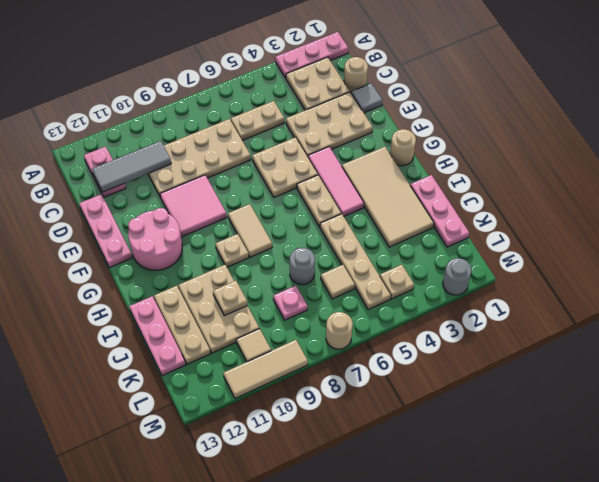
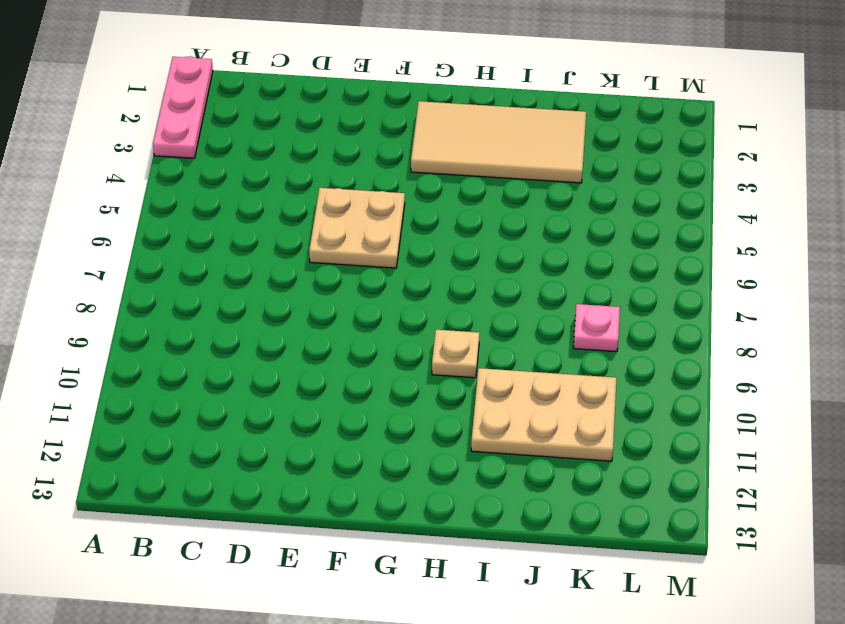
none -> tan plate B2:C3 level 1
none -> pink plate B12:C12 level 1
none -> tan round brick C1 level 1
none -> tan plate C5:C6 level 1

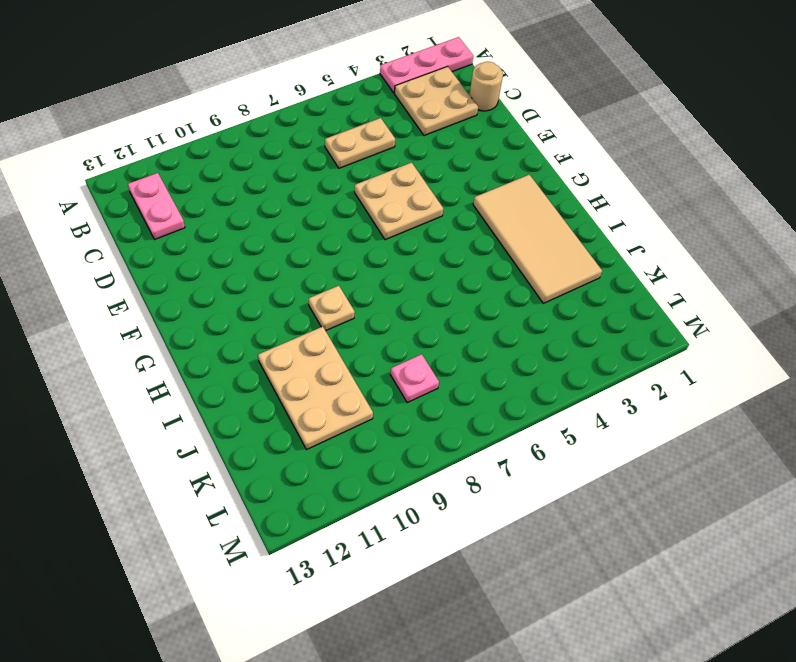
none -> tan plate C7:D10 level 1
none -> grey tile D1 level 1
none -> tan plate D2:E4 level 1
none -> pink plate D13:F13 level 1

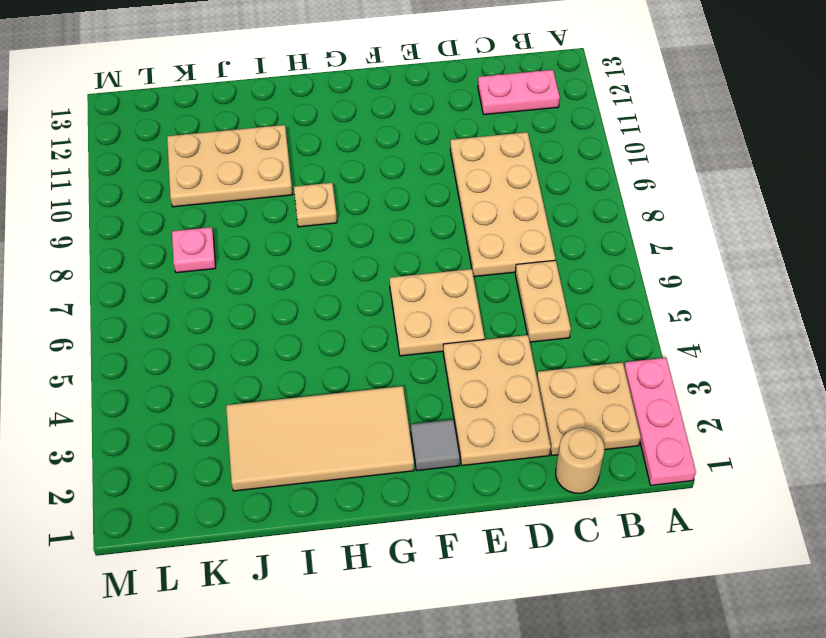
grey tile F2 level 1 -> grey tile D1 level 1
none -> pink plate D13:F13 level 1
none -> pink tile E9:F10 level 1
none -> pink tile F4:H4 level 1
none -> pink round brick F11:G12 level 1

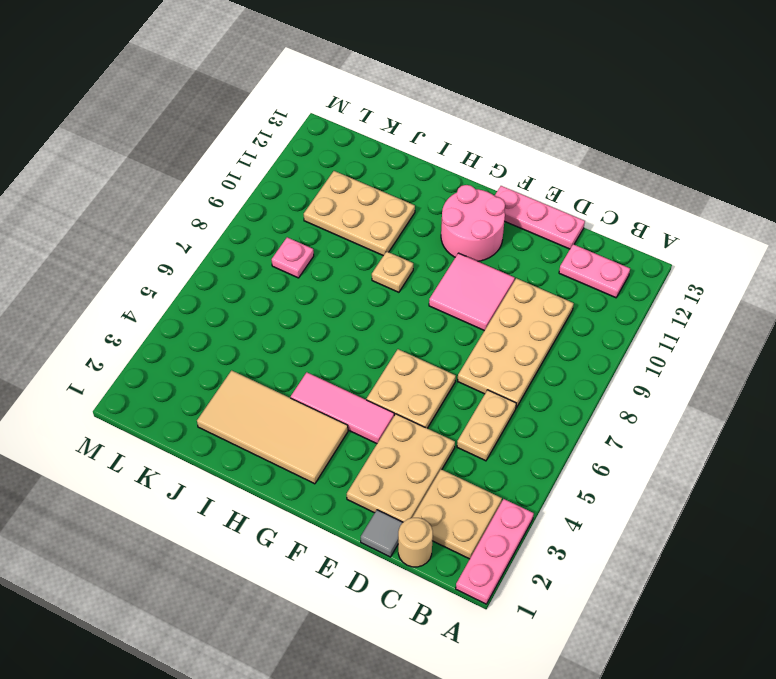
none -> tan round brick G1 level 1
none -> tan plate G5:H5 level 1
none -> tan tile G8:H8 level 1
none -> pink plate I1:K1 level 1

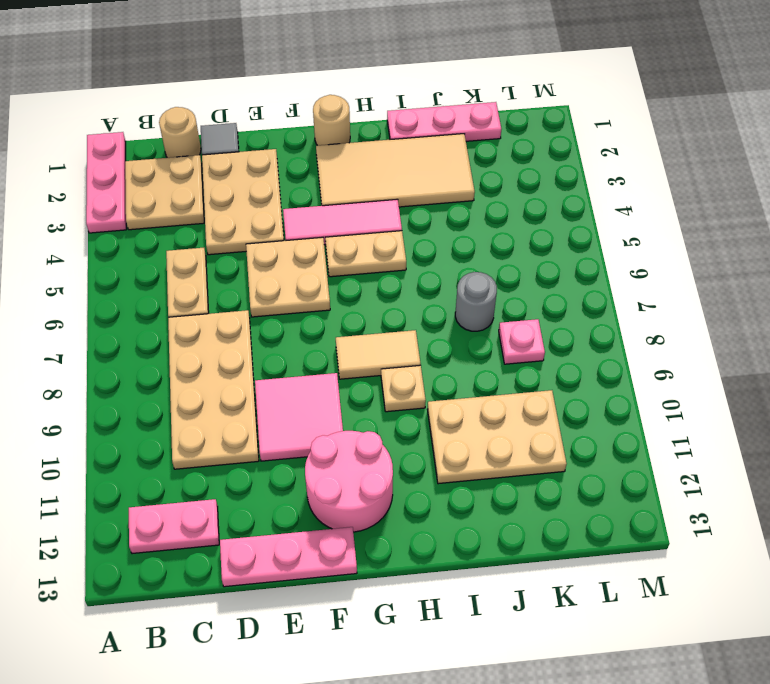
none -> tan plate I5:L5 level 1
none -> tan plate I12:K12 level 1
none -> pink plate I13:K13 level 1
none -> tan tile K6 level 1

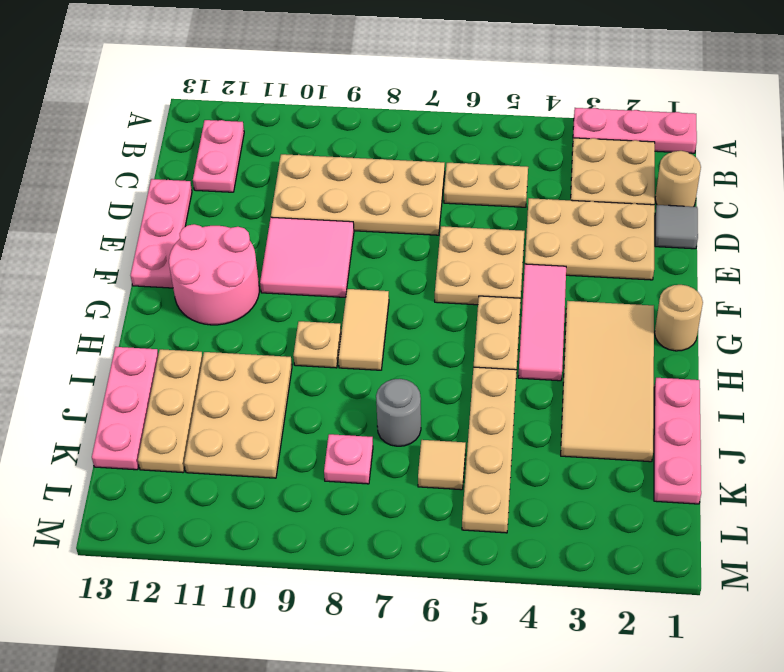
none -> tan plate L4 level 1
none -> tan tile L10 level 1
none -> grey round brick M2 level 1
none -> tan round brick M7 level 1

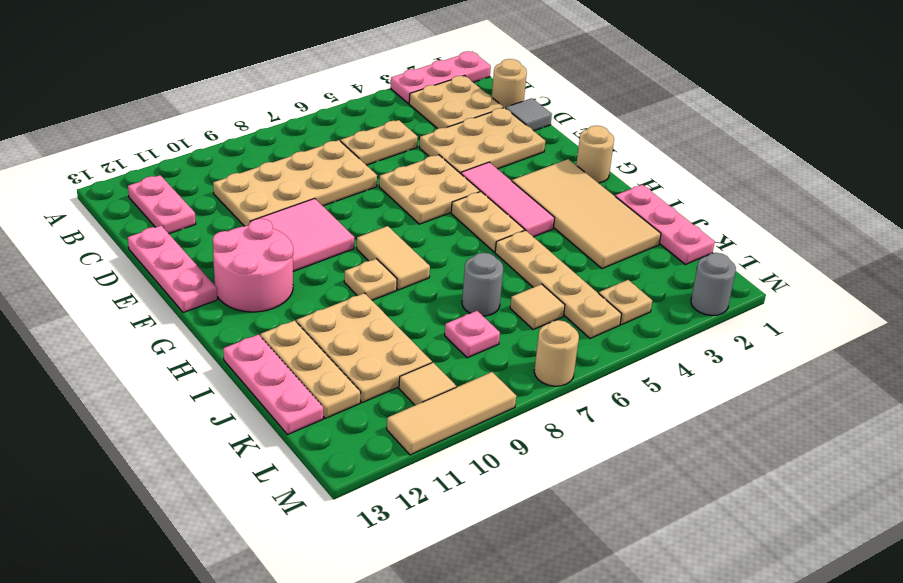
none -> grey tile C10:C12 level 2
none -> tan plate J10 level 2

